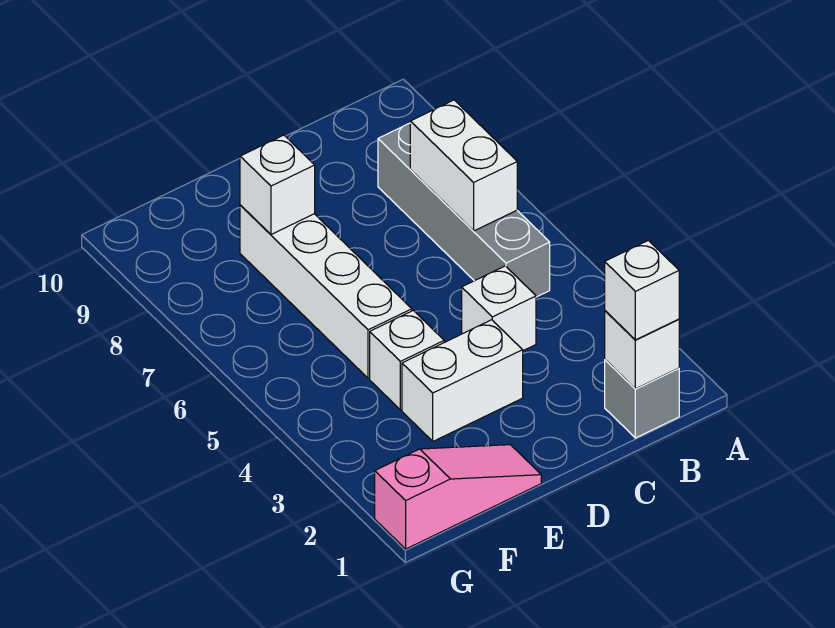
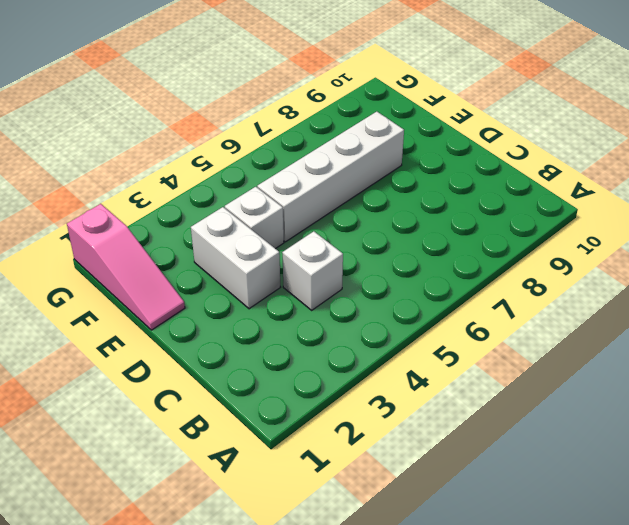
none -> grey brick B1 level 1
none -> grey brick B5:B8 level 1

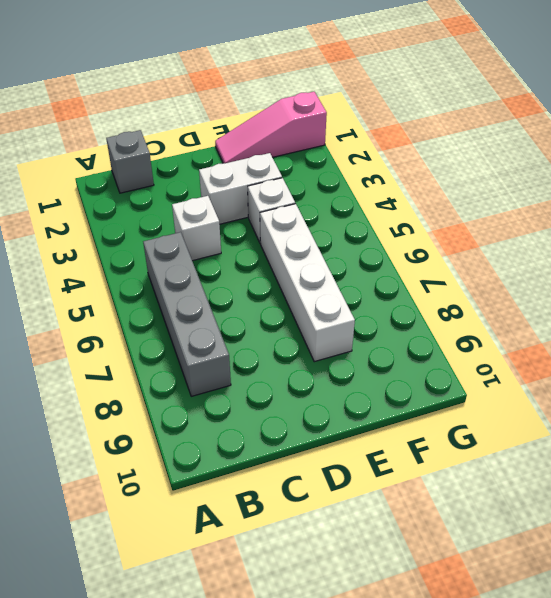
none -> white brick B1 level 2
none -> white brick B6:B7 level 2

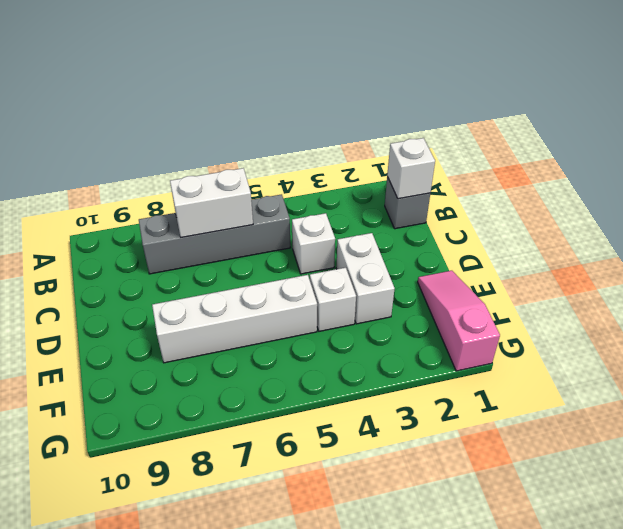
none -> white brick E8 level 2
none -> white brick B1 level 3

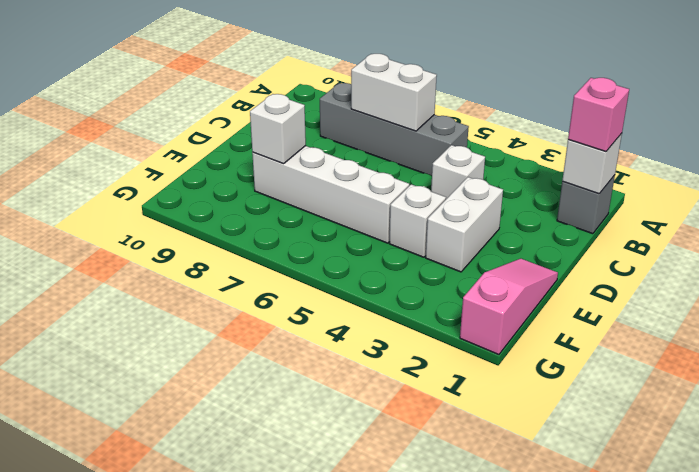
pink brick B1 level 3 -> white brick B1 level 3

